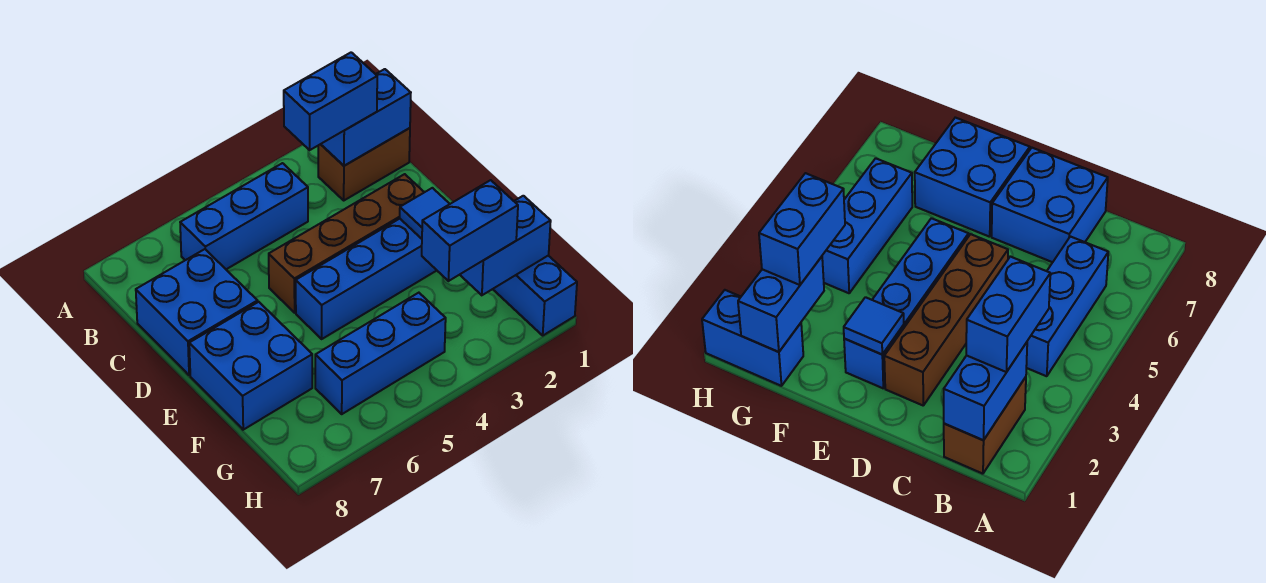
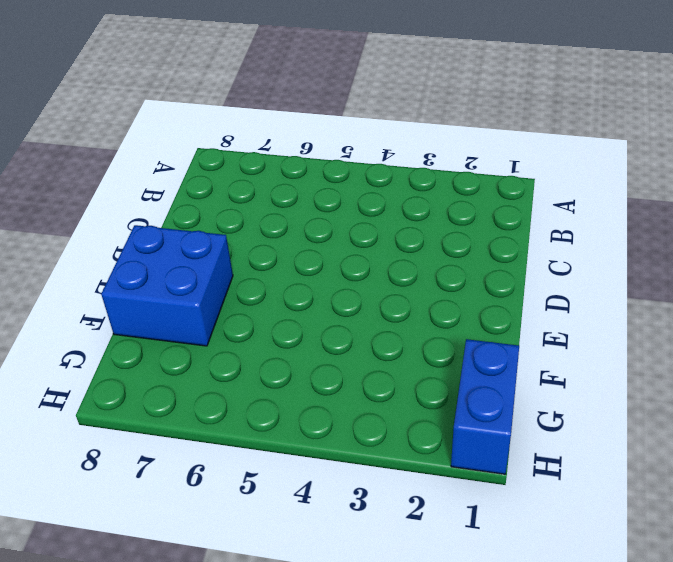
none -> brown brick B1:B2 level 1
none -> blue brick B4:B6 level 1
none -> blue brick C7:D8 level 1

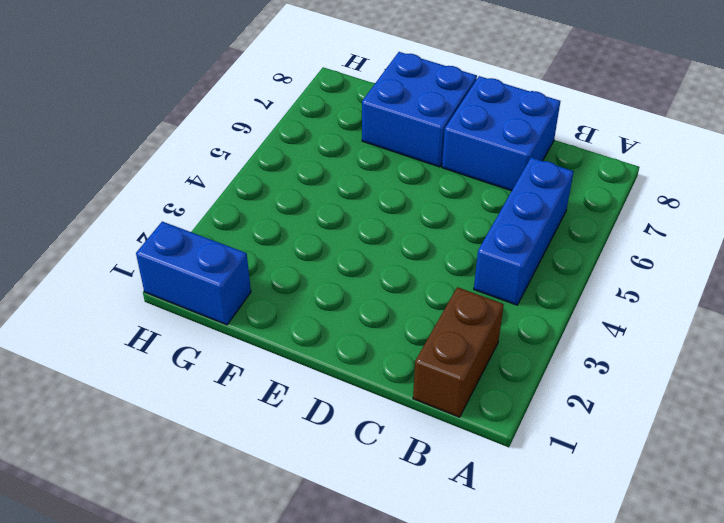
none -> brown brick D2:D5 level 1
none -> blue brick E2:E5 level 1
none -> blue brick G4:G6 level 1

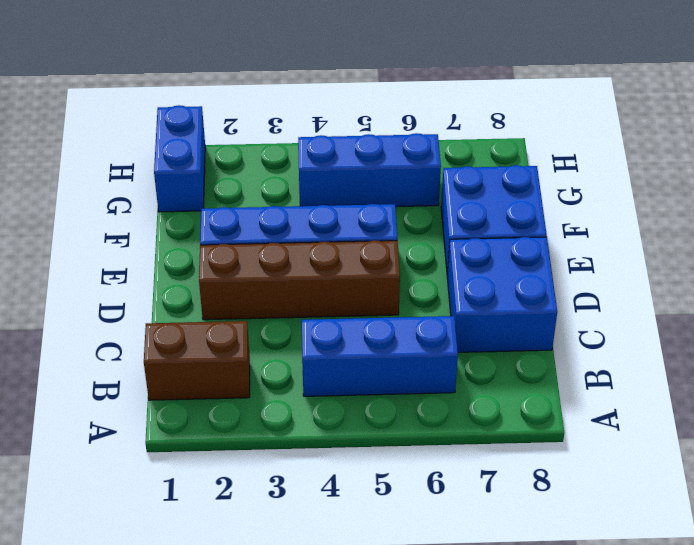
none -> blue brick B1:B2 level 2
none -> blue tile E2 level 2
none -> blue brick G1:G2 level 2

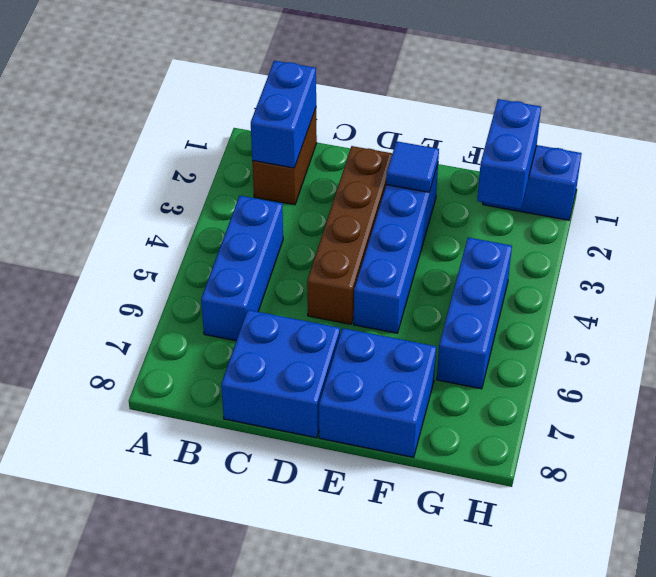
none -> blue brick B2:B3 level 3
none -> blue brick G2:G3 level 3

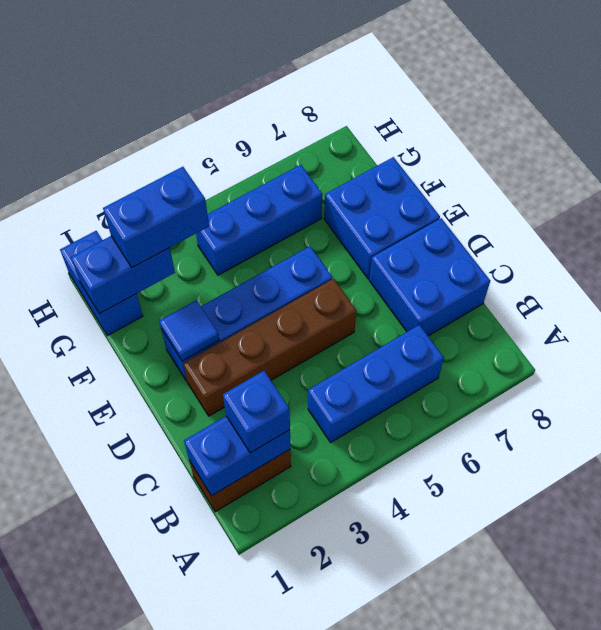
blue brick B2 level 3 -> blue brick B2:B3 level 3

